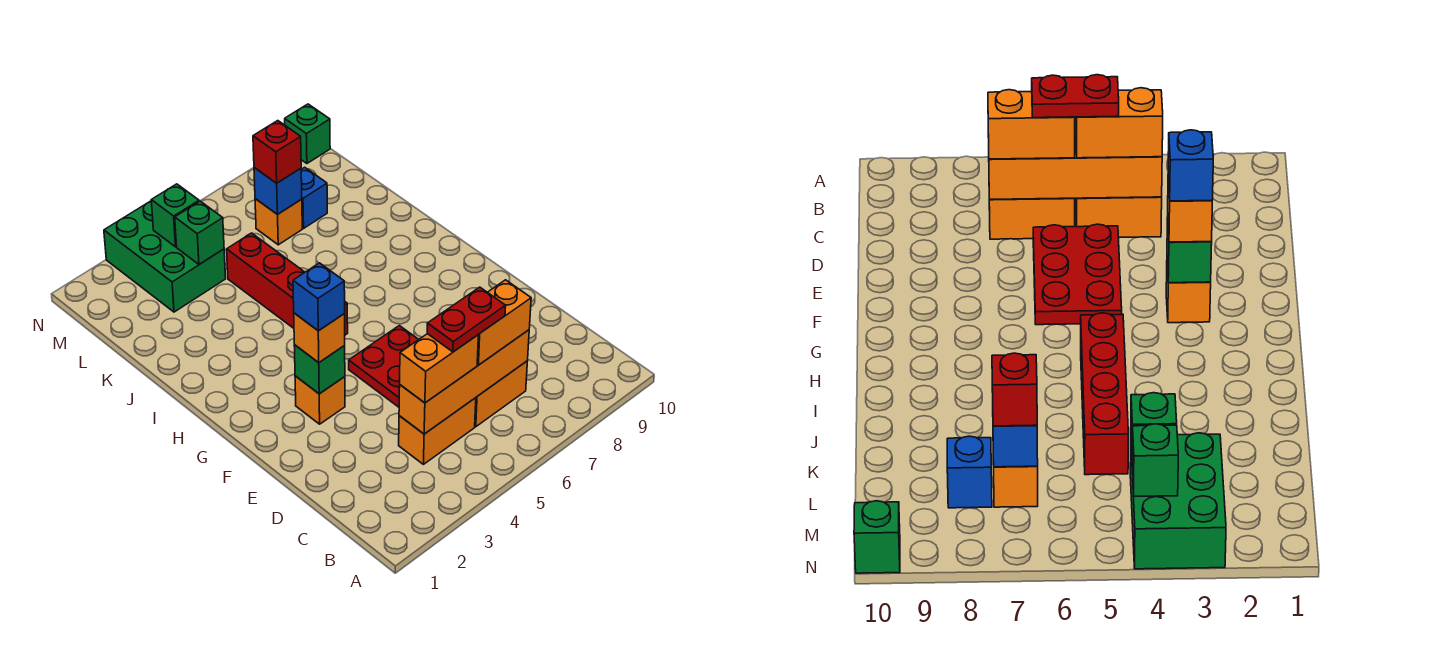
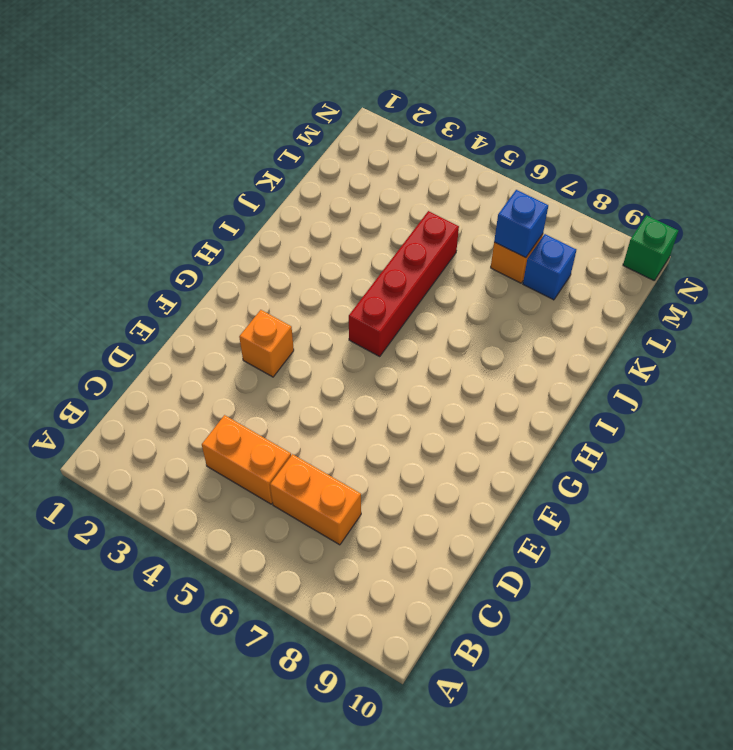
none -> red plate D5:F6 level 1
none -> green brick L3:N4 level 1
none -> orange brick C4:C7 level 2

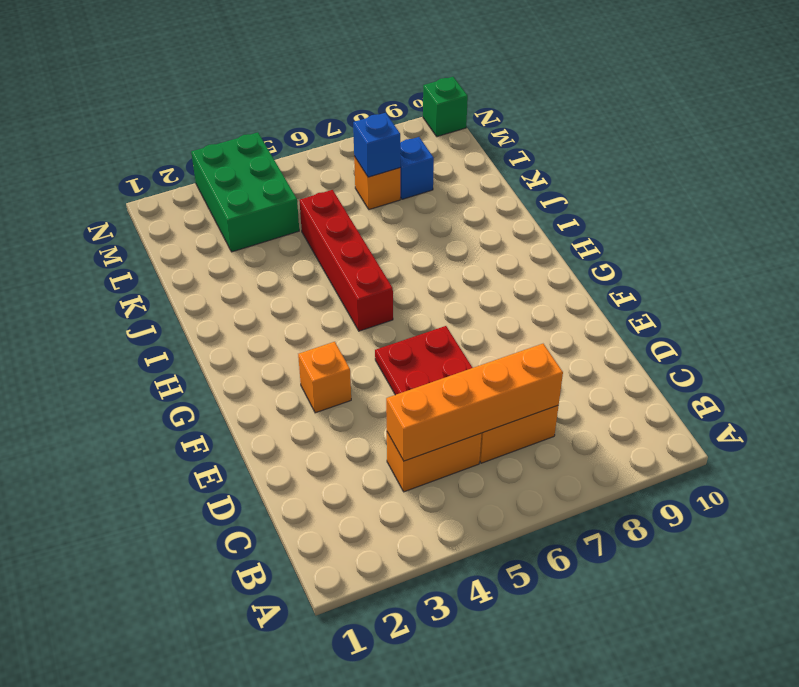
none -> green brick F3 level 2
none -> green brick L4 level 2
none -> green brick M4 level 2

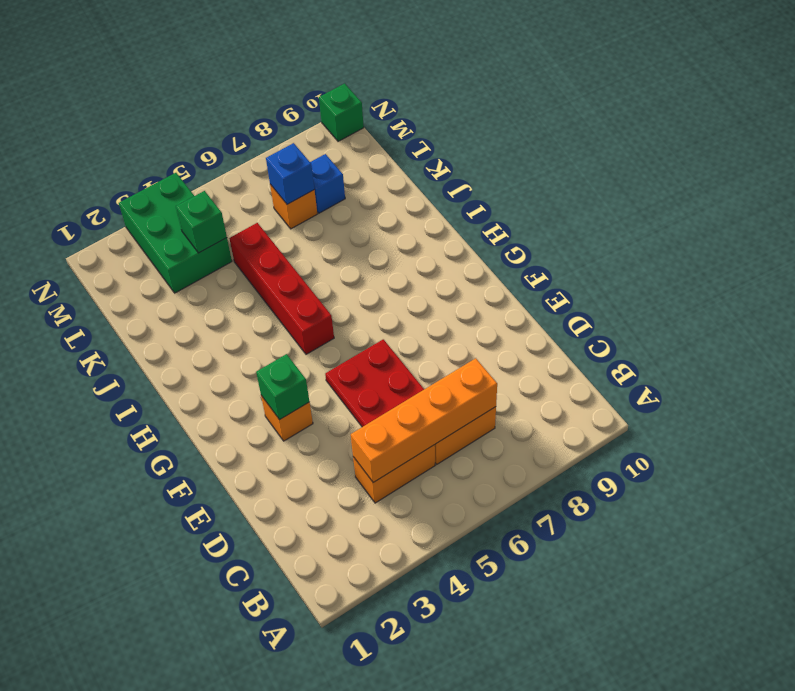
none -> green brick M4 level 2
none -> orange brick C4:C5 level 3
none -> orange brick C6:C7 level 3

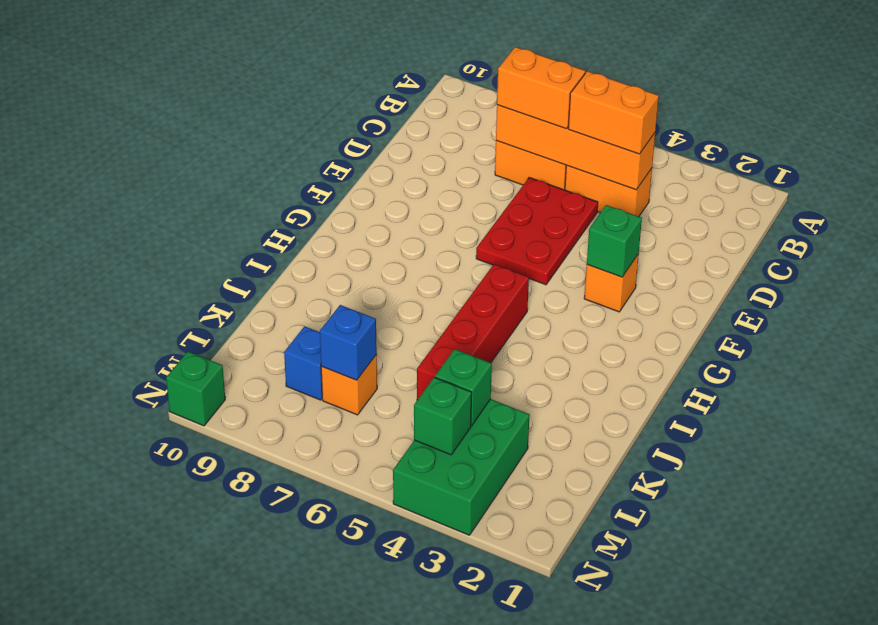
none -> orange brick F3 level 3
none -> red brick L7 level 3
none -> red plate C5:C6 level 4

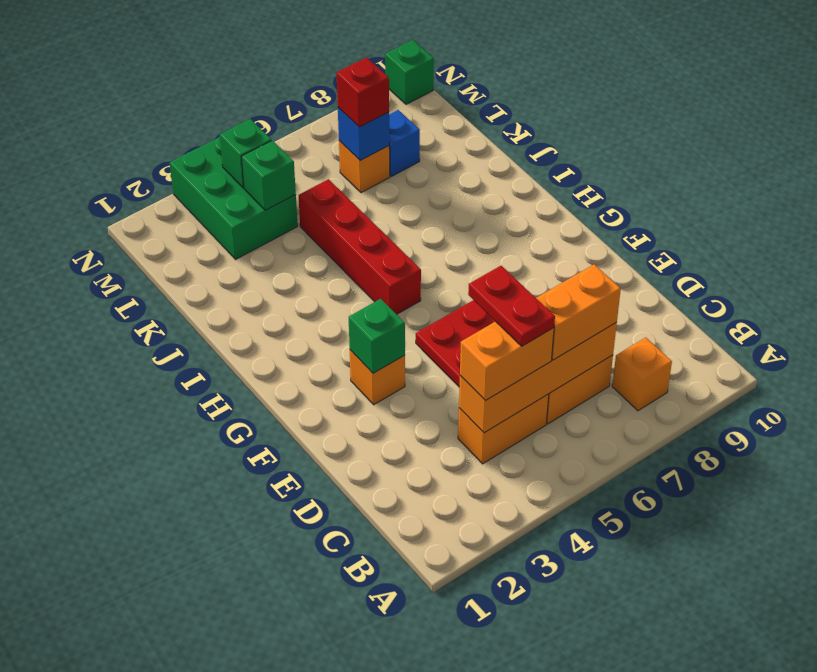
orange brick B8 level 1 -> orange brick F3 level 3
red plate C5:D5 level 4 -> red plate C5:C6 level 4
none -> blue brick F3 level 4

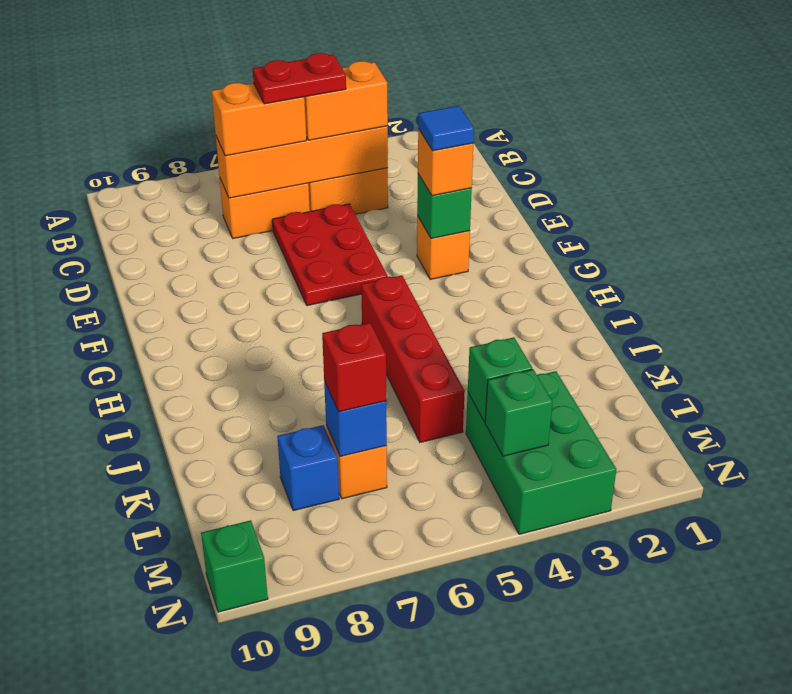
blue tile F3 level 4 -> blue brick F3 level 4

